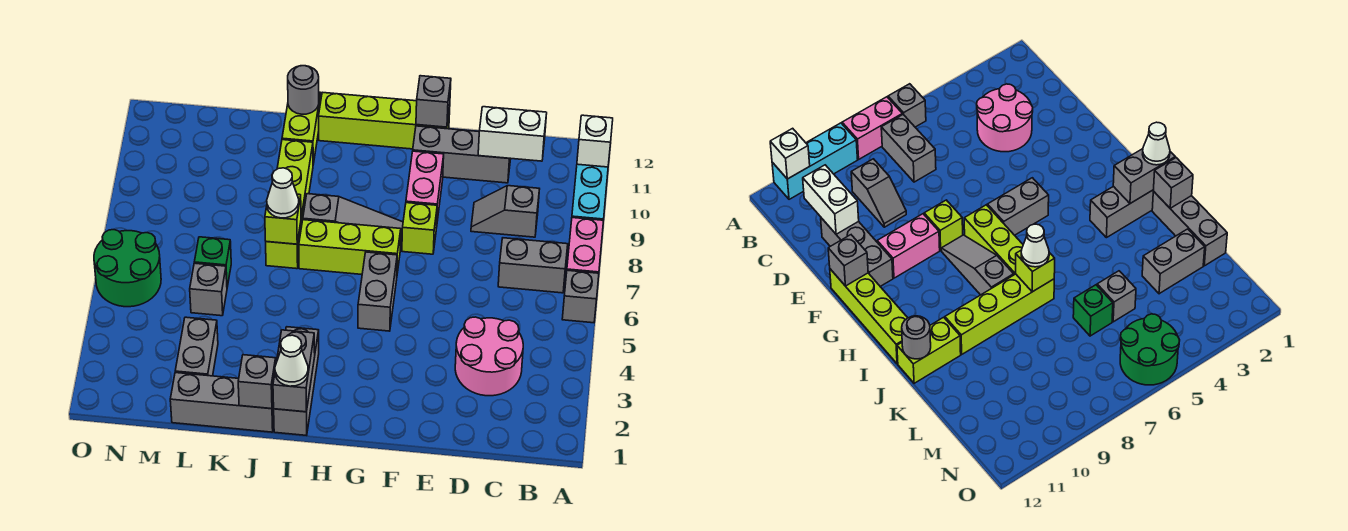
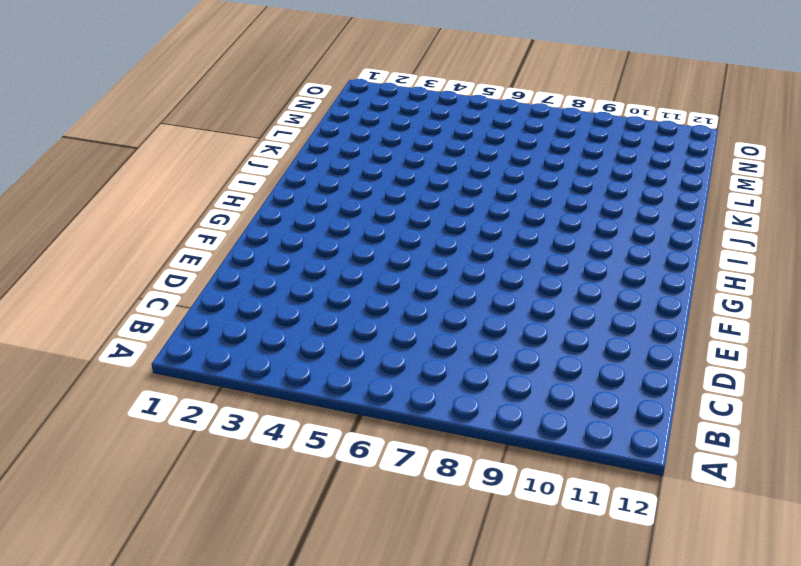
none -> grey brick A6 level 1
none -> pink brick A7:A8 level 1
none -> cyan brick A9:A11 level 1
none -> grey brick B7:C7 level 1

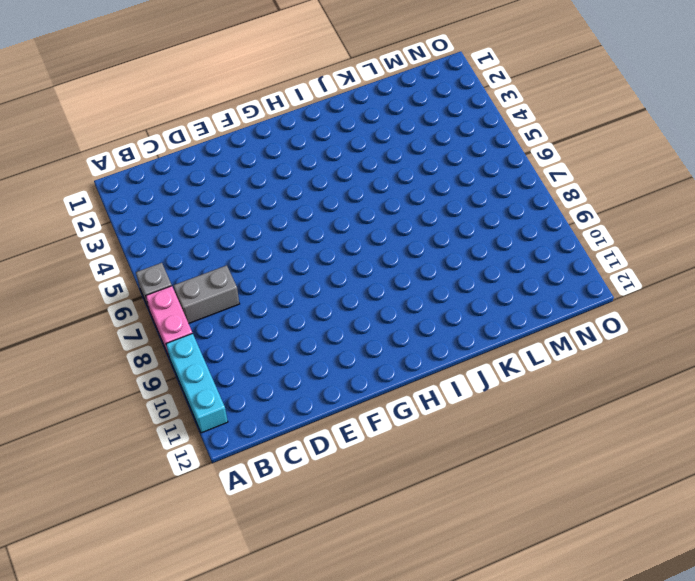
none -> pink round brick C3:D4 level 1
none -> grey slope C9:D9 level 1 top C
none -> grey brick D11:F11 level 1
none -> lime brick F8 level 1

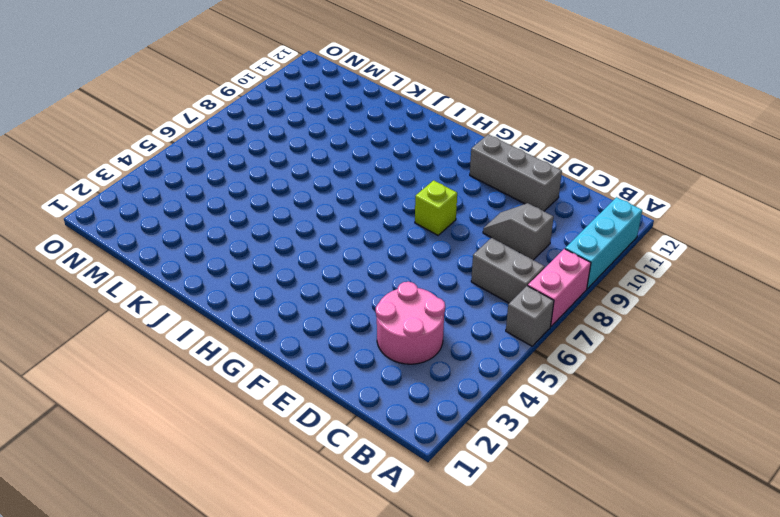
none -> pink brick F9:F10 level 1
none -> lime brick F12:I12 level 1
none -> grey brick G5:G6 level 1
none -> lime brick G7:I7 level 1

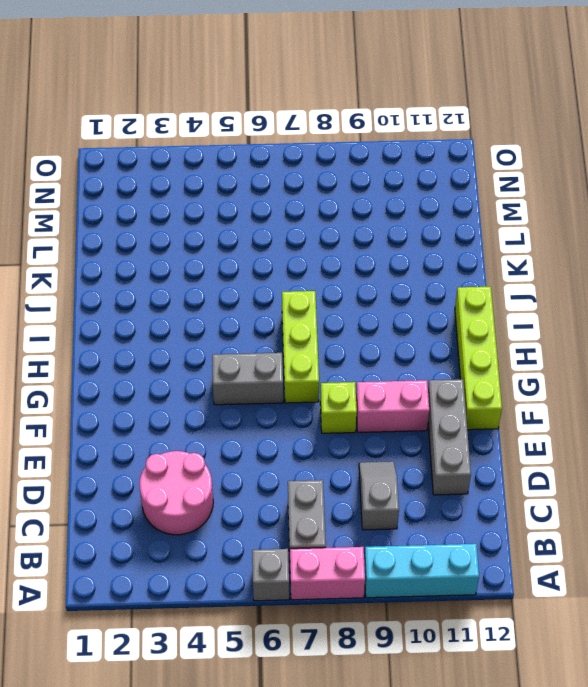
none -> grey slope G8:I8 level 1 top I
none -> grey brick I1:I3 level 1
none -> grey brick J1:L1 level 1
none -> lime brick J7:J10 level 1

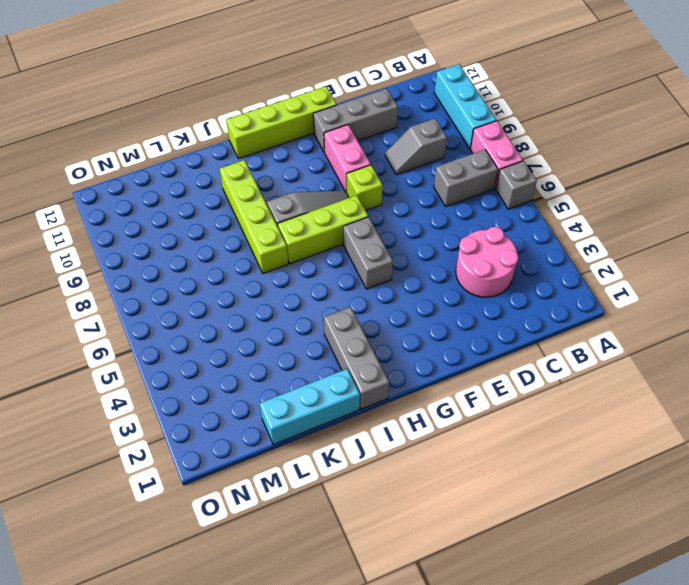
cyan brick J1:L1 level 1 -> grey brick J1:L1 level 1
none -> lime brick J11:J12 level 1
none -> grey brick L2:L3 level 1
none -> grey brick L5 level 1
none -> green brick L6 level 1

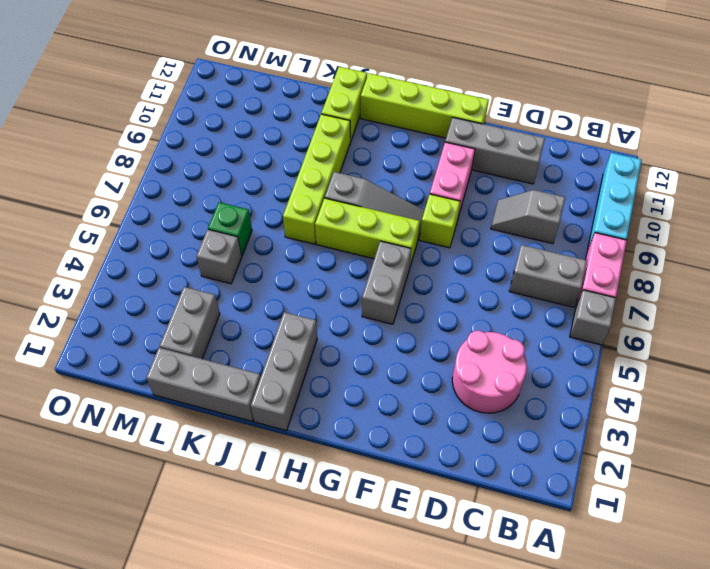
none -> green round brick N5:O6 level 1
none -> white brick A11 level 2
none -> white brick C11:D11 level 2
none -> grey brick F12 level 2

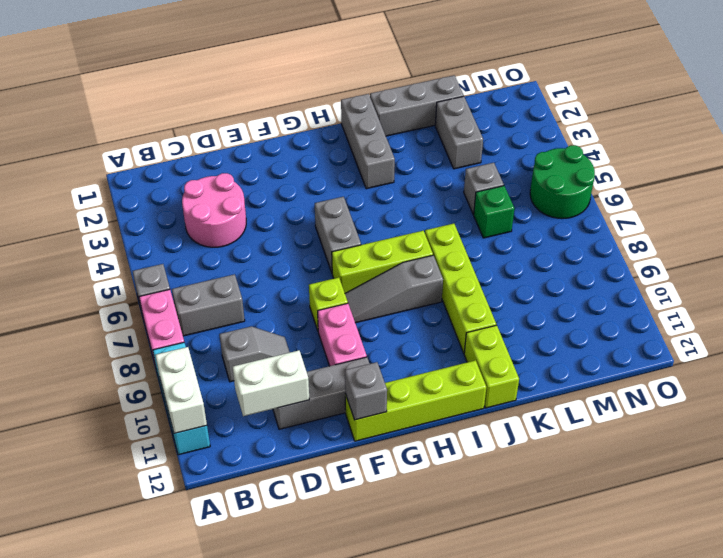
white brick A10:A11 level 2 -> white brick A11 level 2
none -> grey brick I1:I2 level 2
none -> grey brick J1 level 2
none -> lime brick J7 level 2
none -> grey round brick J12 level 2

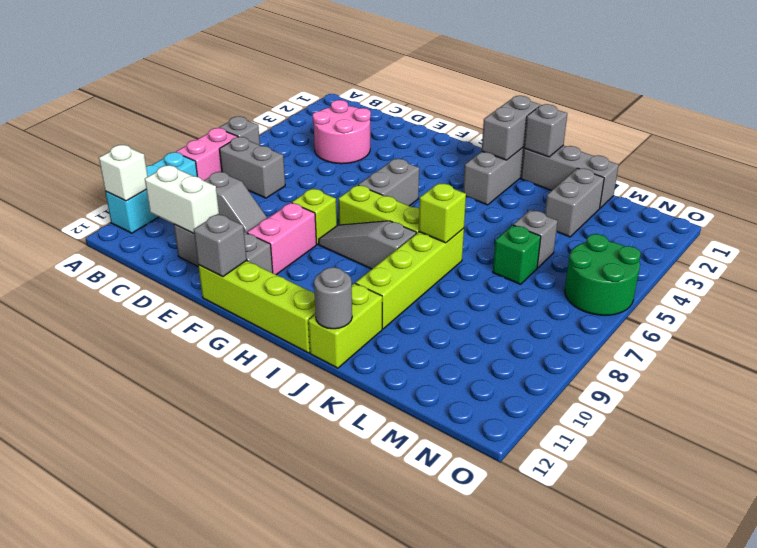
none -> white cone I1 level 3
none -> white cone J7 level 3

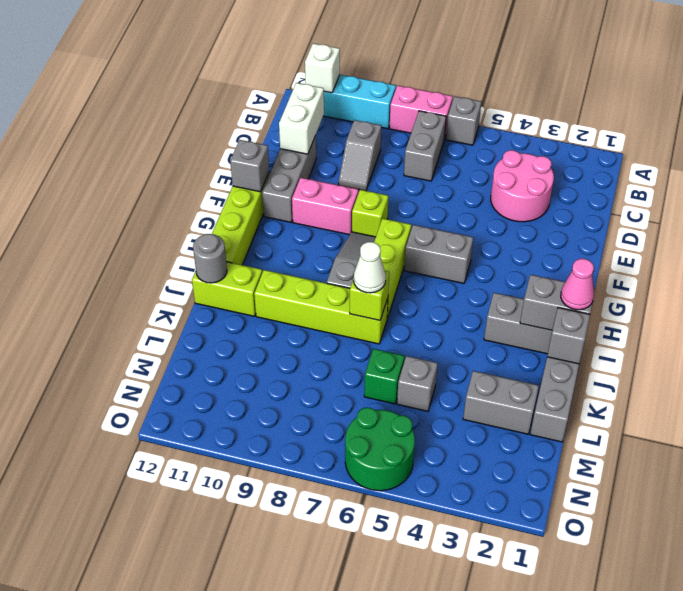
pink cone I1 level 3 -> white cone I1 level 3

